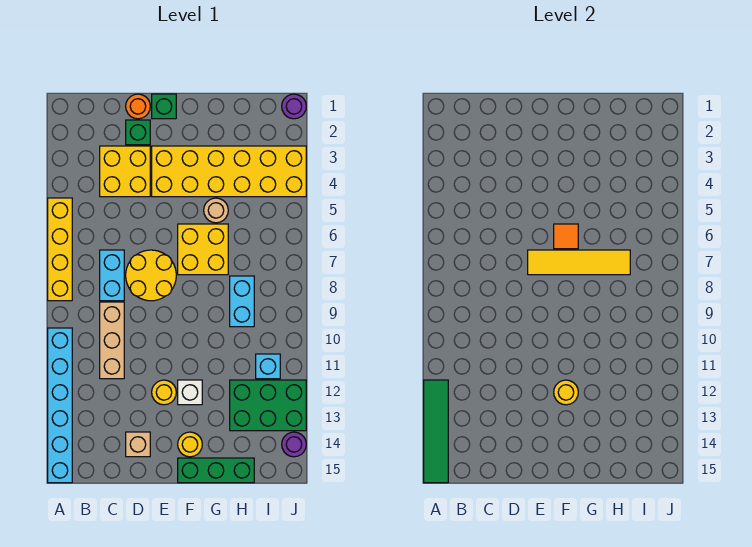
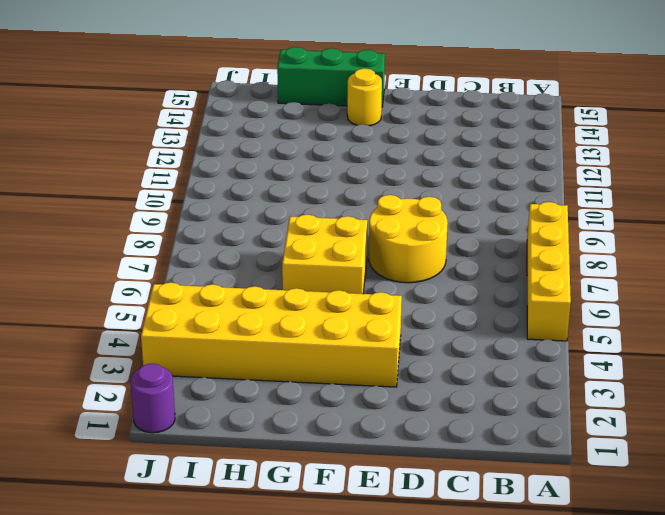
none -> cyan brick A10:A15 level 1
none -> yellow brick C3:D4 level 1
none -> cyan brick C7:C8 level 1

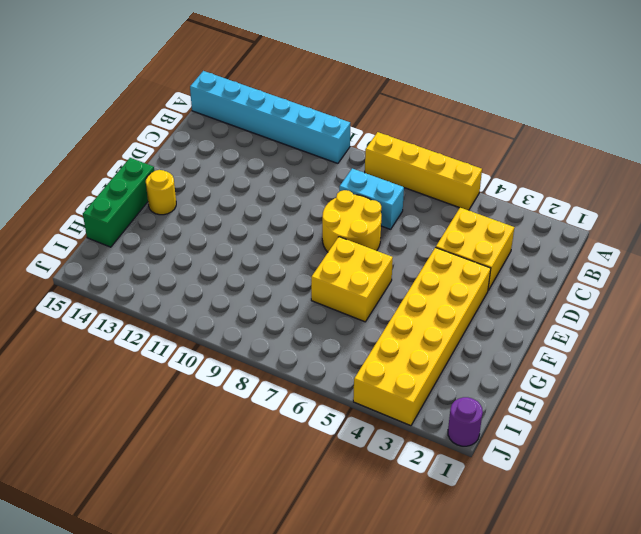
none -> tan brick C9:C11 level 1
none -> orange round brick D1 level 1
none -> green brick D2 level 1

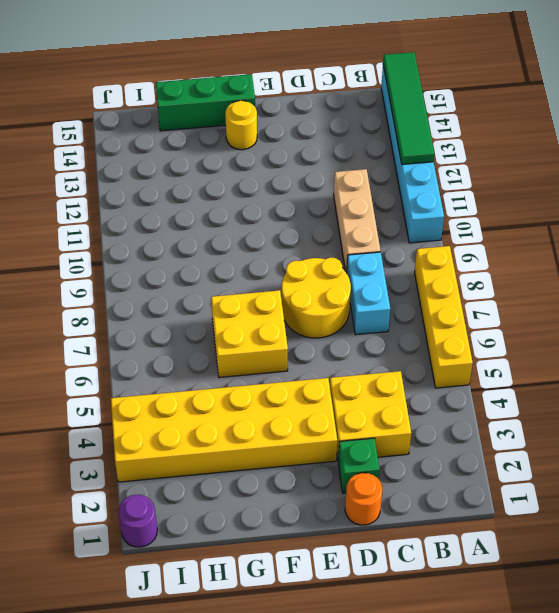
none -> tan brick D14 level 1
none -> green brick E1 level 1
none -> yellow round brick E12 level 1

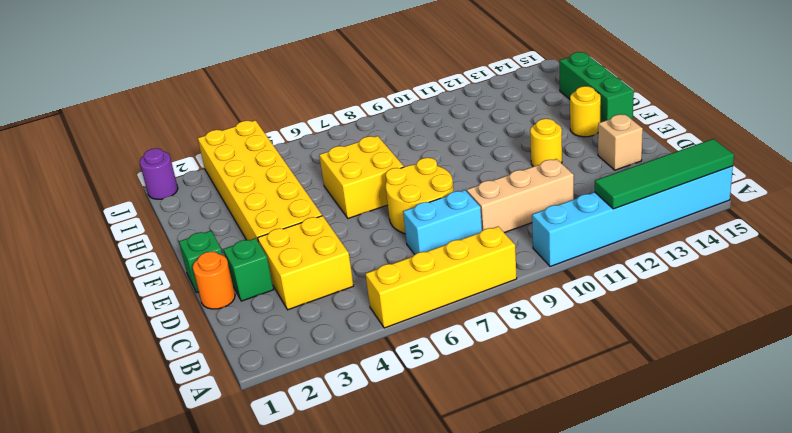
none -> white brick F12 level 1
none -> tan round brick G5 level 1
none -> cyan brick H8:H9 level 1

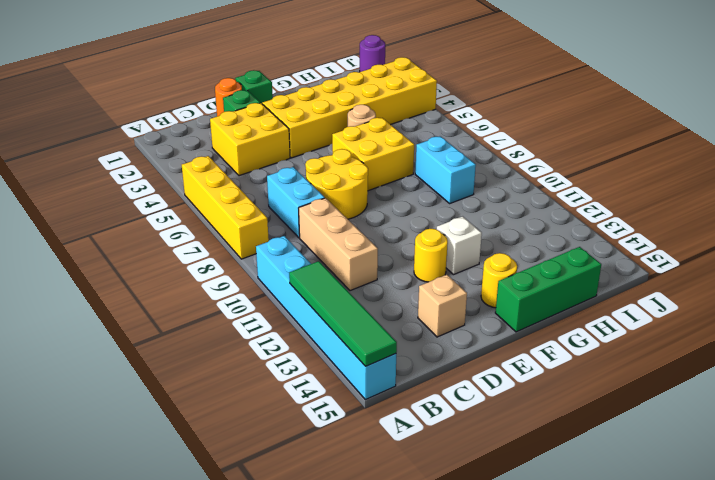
none -> green brick H12:J13 level 1
none -> cyan brick I11 level 1
none -> purple round brick J14 level 1

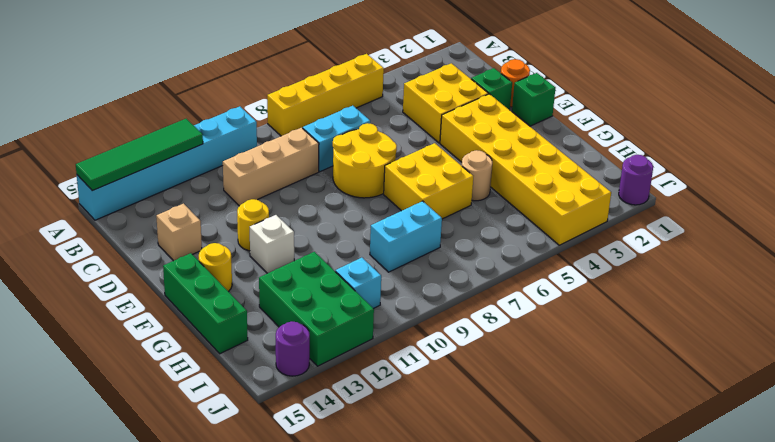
none -> yellow tile E7:H7 level 2
none -> orange tile F6 level 2
none -> yellow round brick F12 level 2

